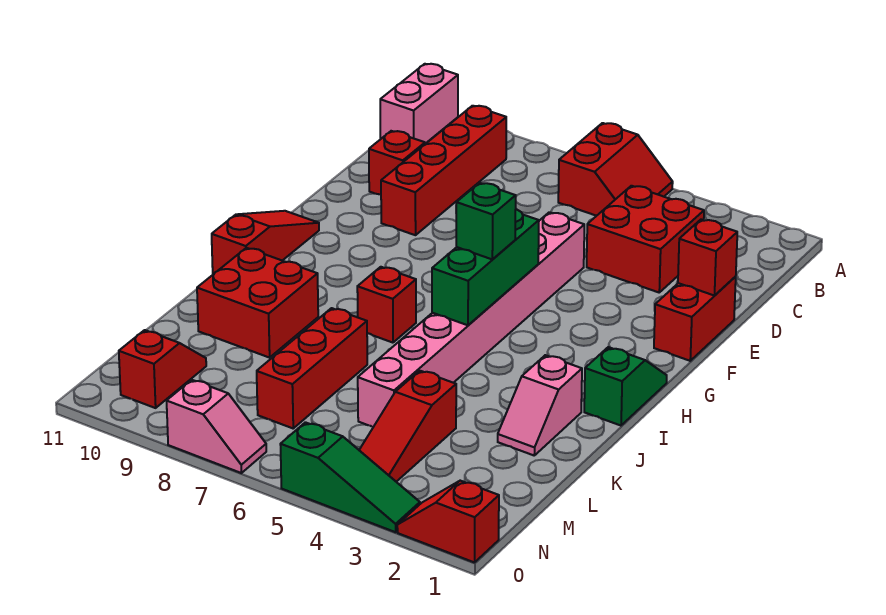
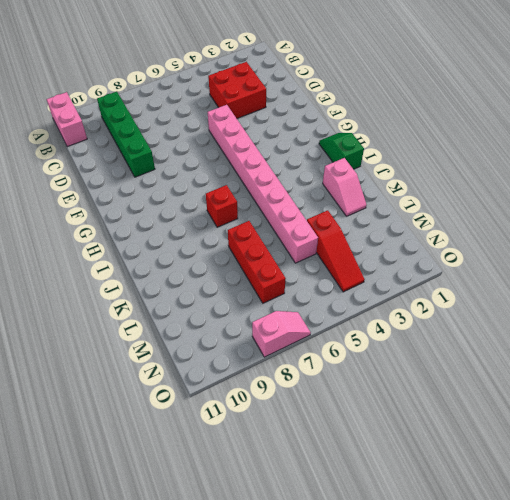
green brick B9:E9 level 1 -> red brick B9:E9 level 1
none -> red slope A5:B6 level 1 top 6
none -> red brick D10 level 1
none -> red brick E1:F1 level 1

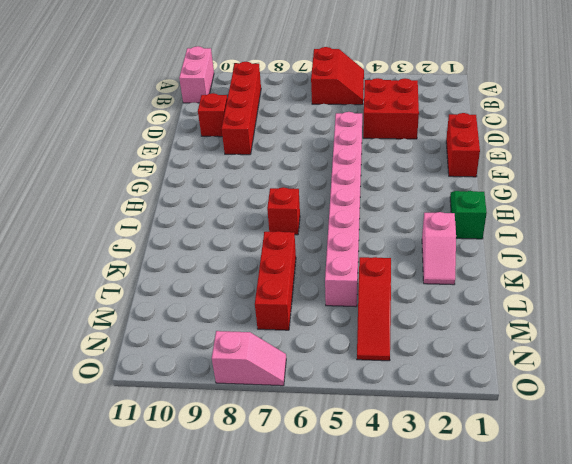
none -> red slope G11:I11 level 1 top I
none -> red brick J9:K10 level 1
none -> red slope M10:N10 level 1 top N

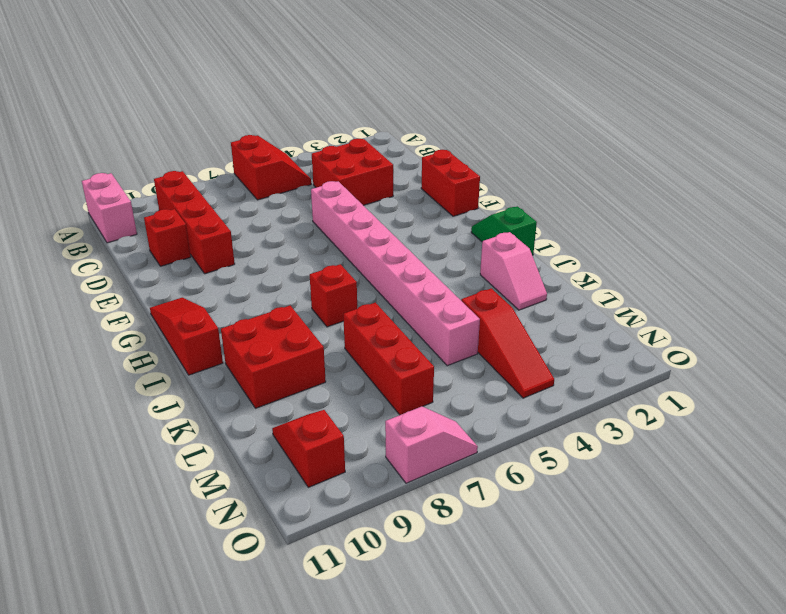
none -> red slope O1:O2 level 1 top 1
none -> green slope O3:O5 level 1 top 5
none -> red brick E1 level 2

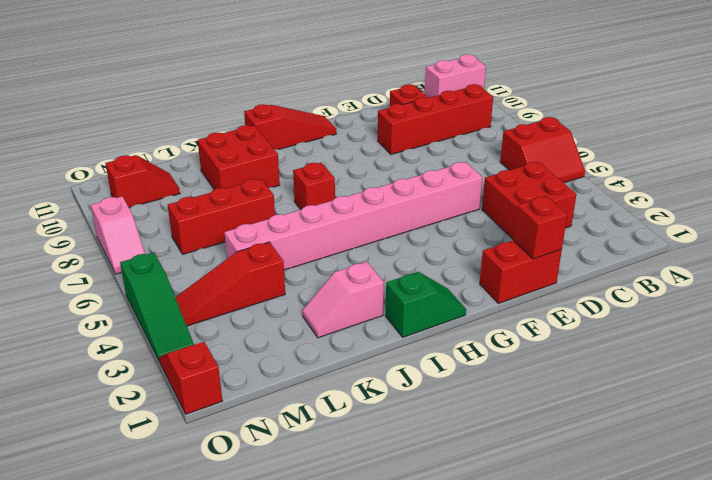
none -> green brick G5:I5 level 2
none -> green brick H5 level 3

